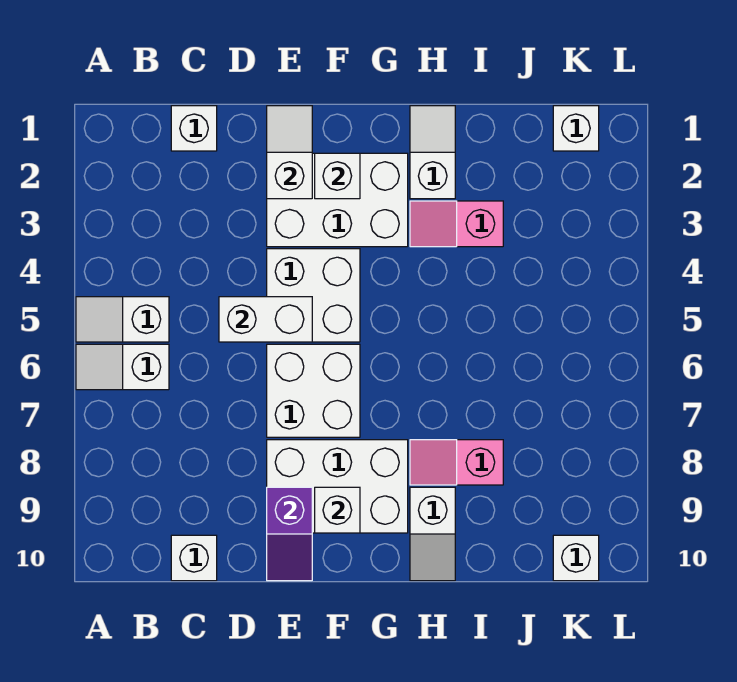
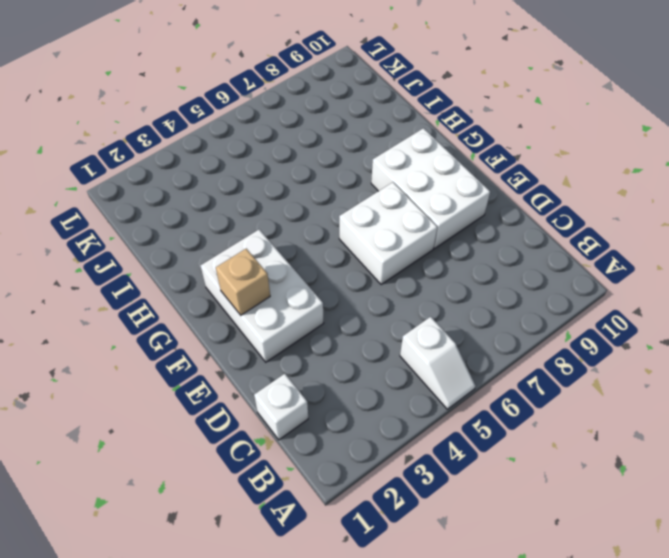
tan brick F2 level 2 -> white brick F2 level 2
none -> white slope A6:B6 level 1 top B
none -> white brick C10 level 1
none -> white brick E4:F5 level 1

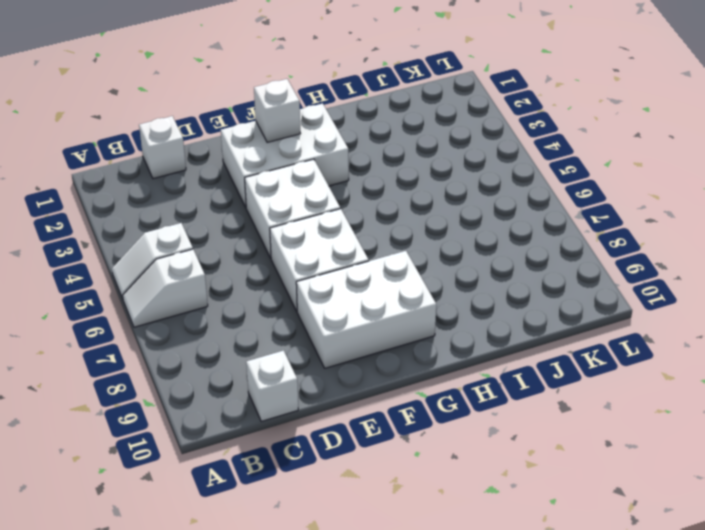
none -> white slope H1:H2 level 1 top 2
none -> pink slope H3:I3 level 1 top I
none -> pink slope H8:I8 level 1 top I

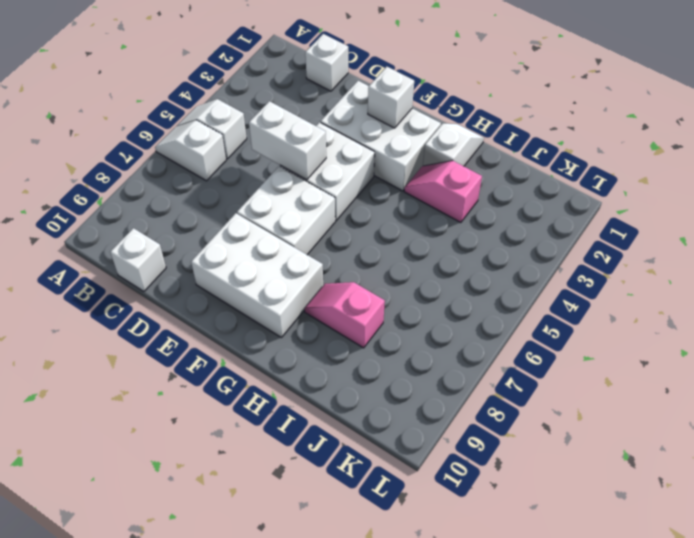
none -> white slope H9:H10 level 1 top 9
none -> white brick K1 level 1
none -> white brick K10 level 1

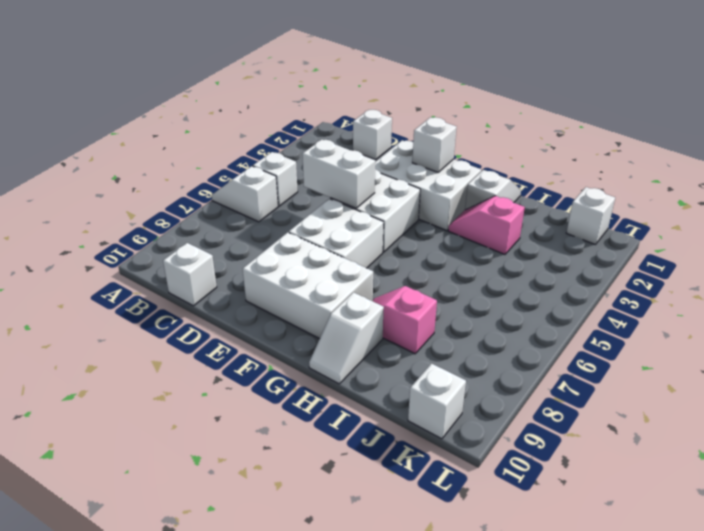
none -> white slope E1:E2 level 2 top 2
none -> purple slope E9:E10 level 2 top 9
none -> white brick F9 level 2

